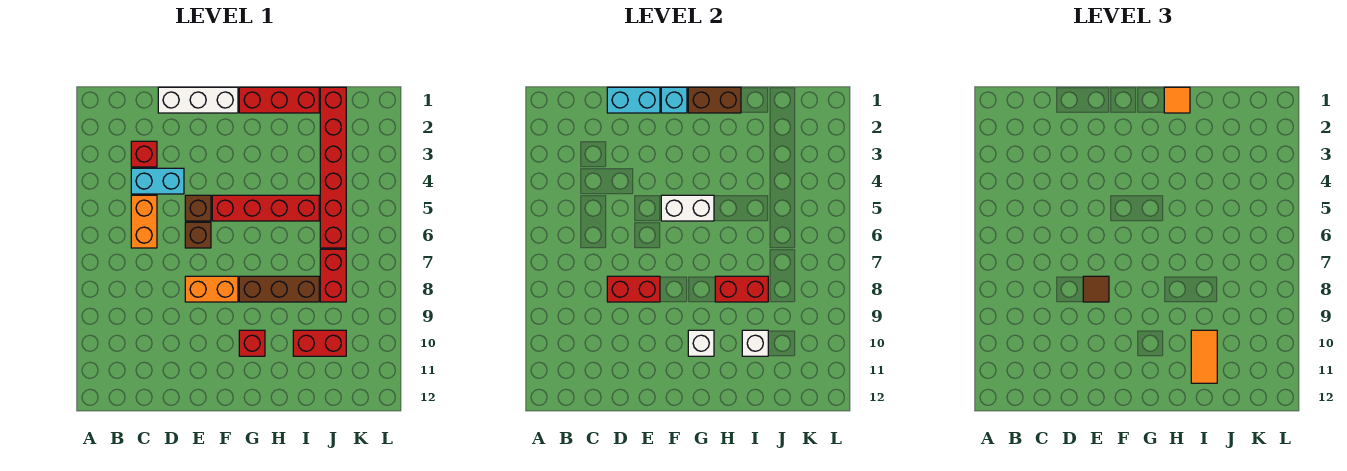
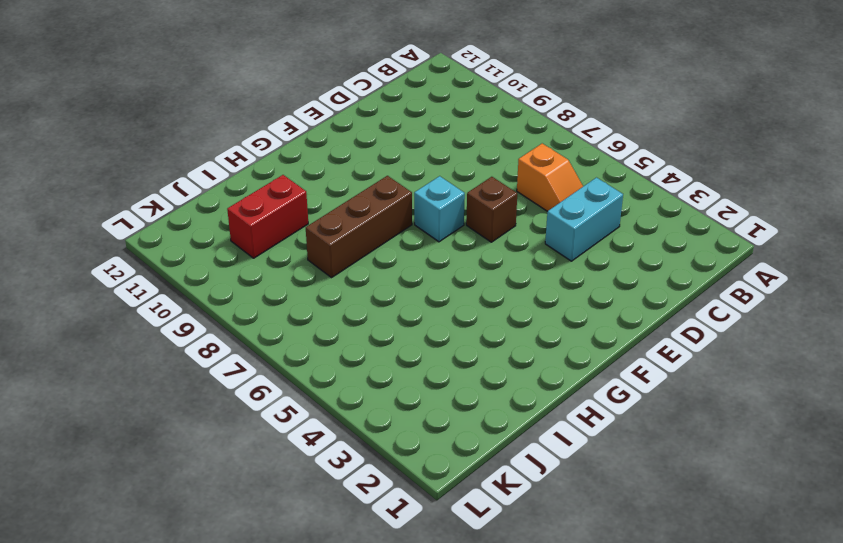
orange slope C5:C6 level 1 top 6 -> orange brick C5:C6 level 1
cyan brick F7 level 1 -> cyan brick F1 level 2
none -> red brick C3 level 1
none -> white brick D1:F1 level 1
none -> brown brick E5 level 1

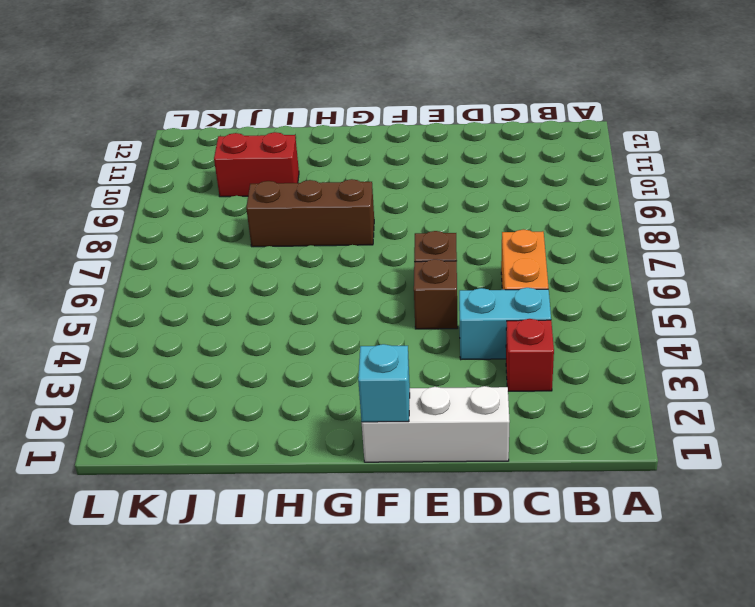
none -> orange brick E8:F8 level 1
none -> red brick F5:I5 level 1
none -> red brick G1:I1 level 1

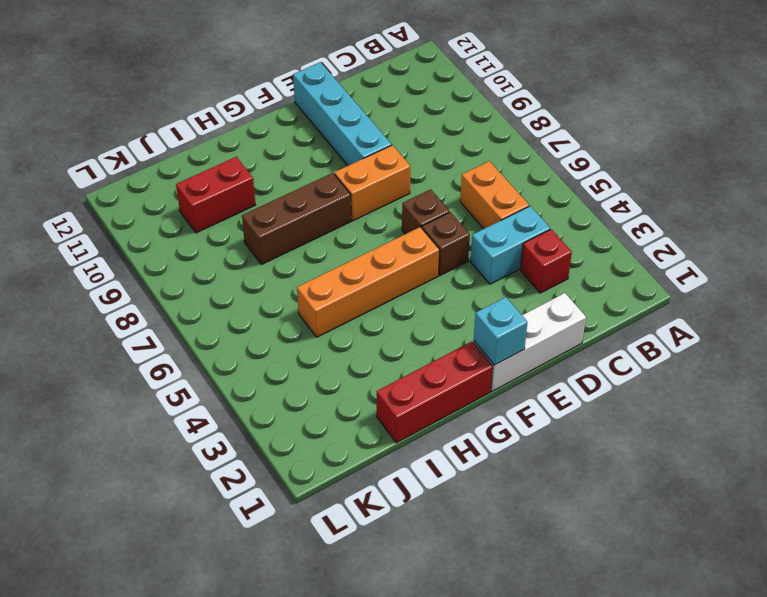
cyan brick E9:E12 level 1 -> none
orange brick F5:I5 level 1 -> red brick F5:I5 level 1
none -> red brick G10 level 1
none -> red brick J1:J6 level 1
none -> red brick J7:J8 level 1

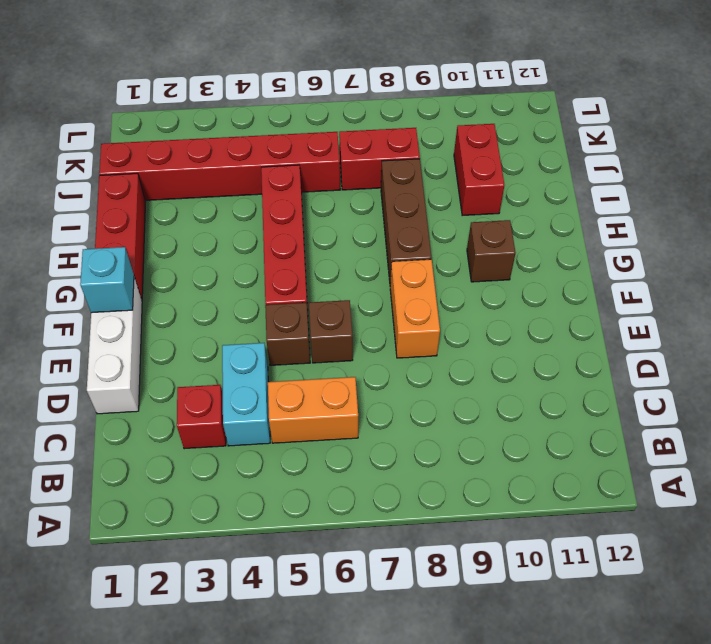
brown brick G10 level 1 -> red brick G10 level 1
none -> cyan brick D1:E1 level 2
none -> red brick D8:E8 level 2
none -> white brick F5:G5 level 2

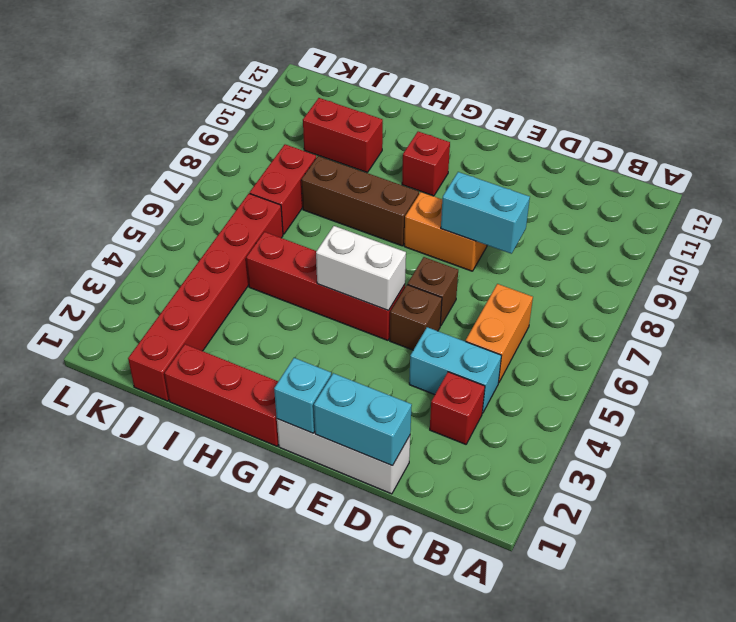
cyan brick D8:E8 level 2 -> red brick D8:E8 level 2
none -> brown brick G1:H1 level 2
none -> white brick G10 level 2
none -> red brick H8:I8 level 2

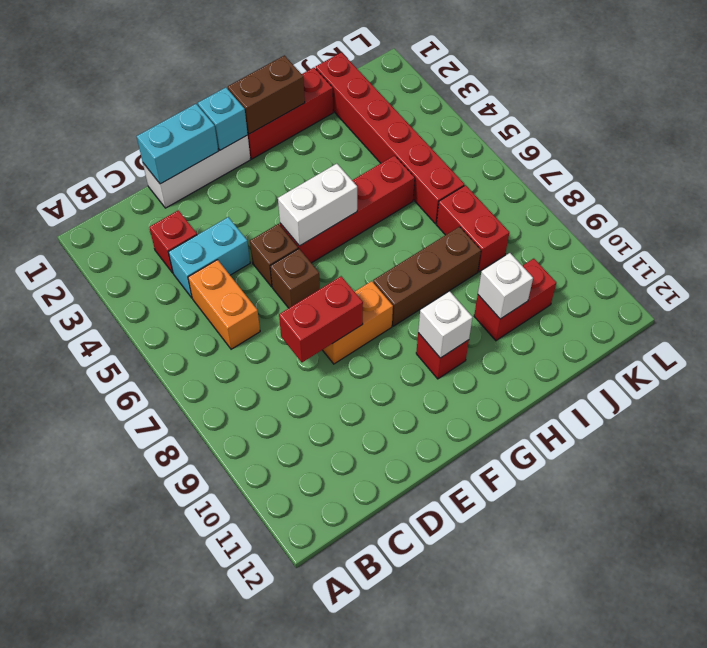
none -> red brick H8:I8 level 2
none -> brown tile E8 level 3
none -> orange tile H1 level 3

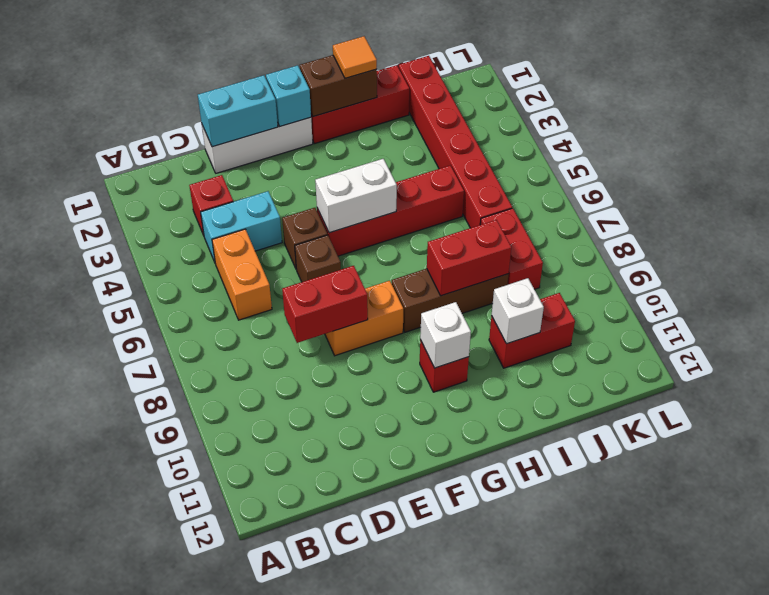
none -> brown tile E8 level 3
none -> orange tile I10:I11 level 3

